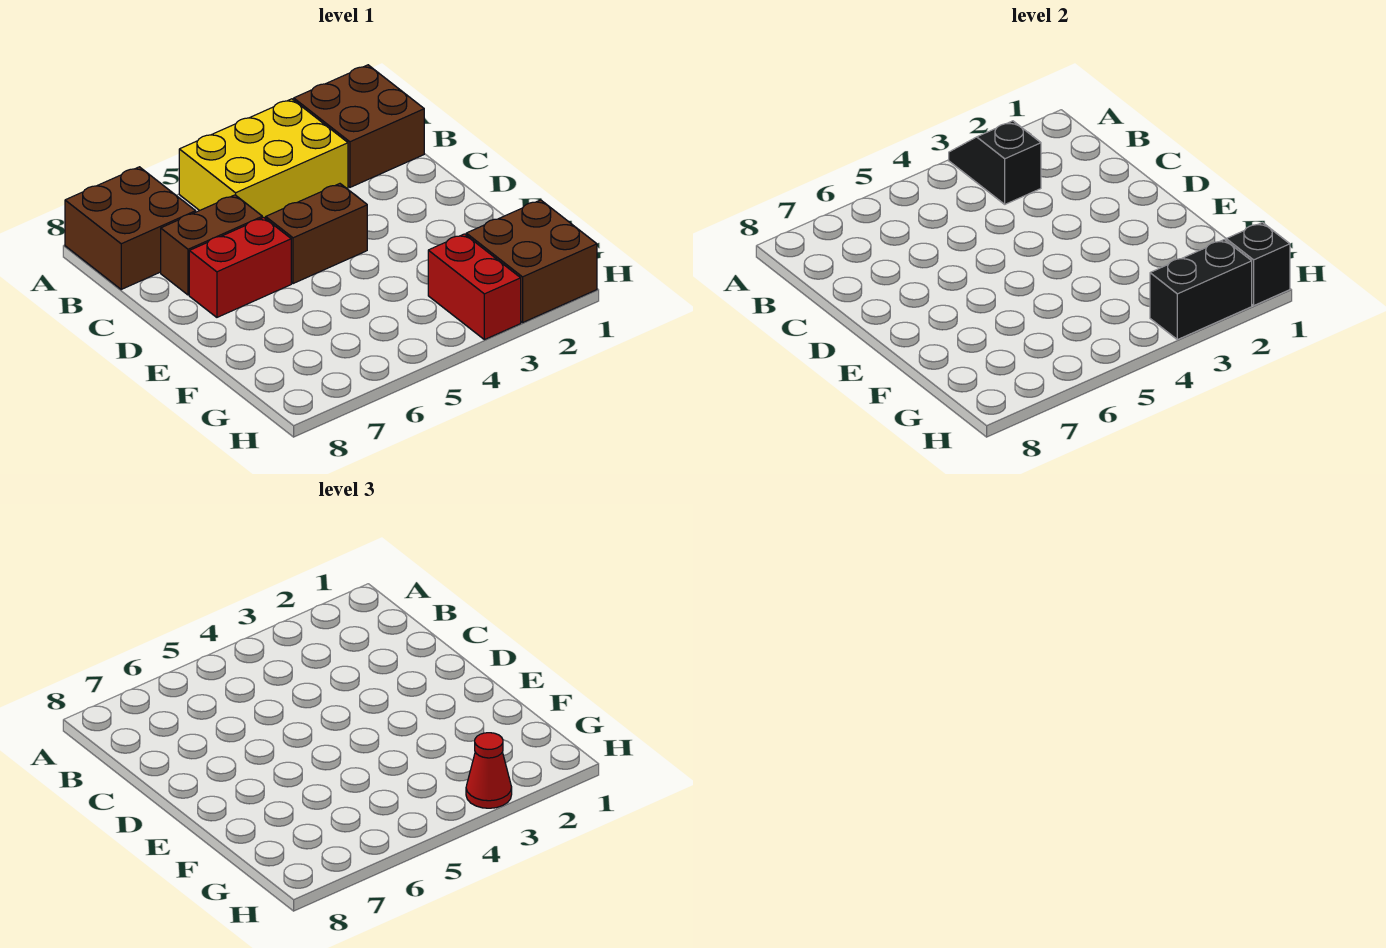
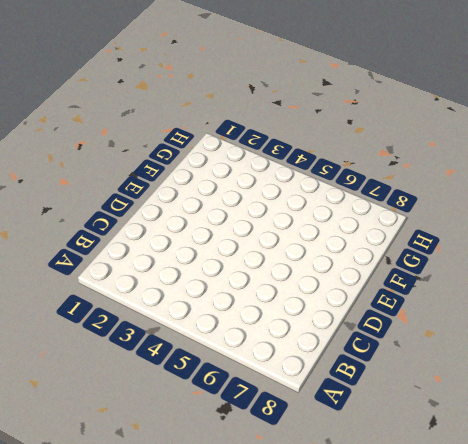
none -> brown brick A1:B2 level 1
none -> yellow brick A3:B5 level 1
none -> brown brick A7:B8 level 1

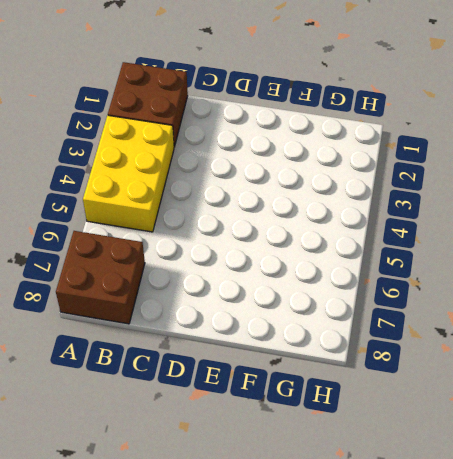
none -> brown brick C6:C7 level 1
none -> brown brick D4:D5 level 1
none -> red brick D6:D7 level 1

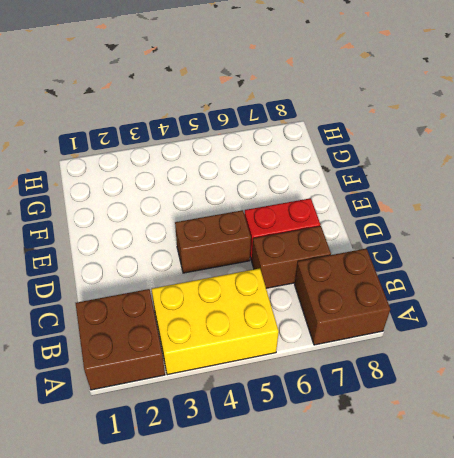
none -> brown brick G1:H2 level 1
none -> red brick G3:H3 level 1
none -> black slope A3:B3 level 2 top B

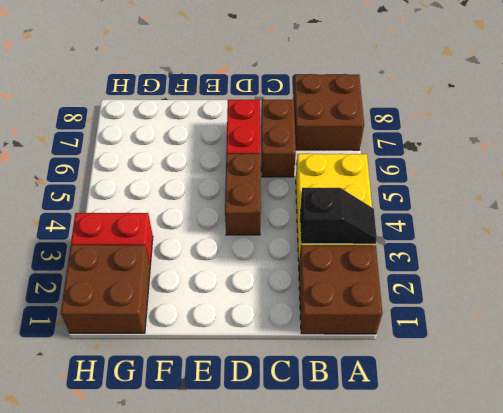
none -> black brick H1 level 2
none -> black brick H2:H3 level 2
none -> red cone H3 level 3

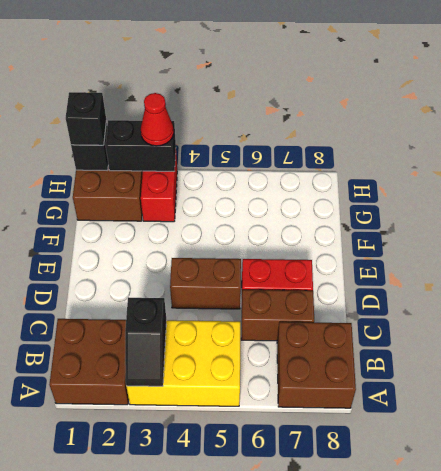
black brick H1 level 3 -> none

